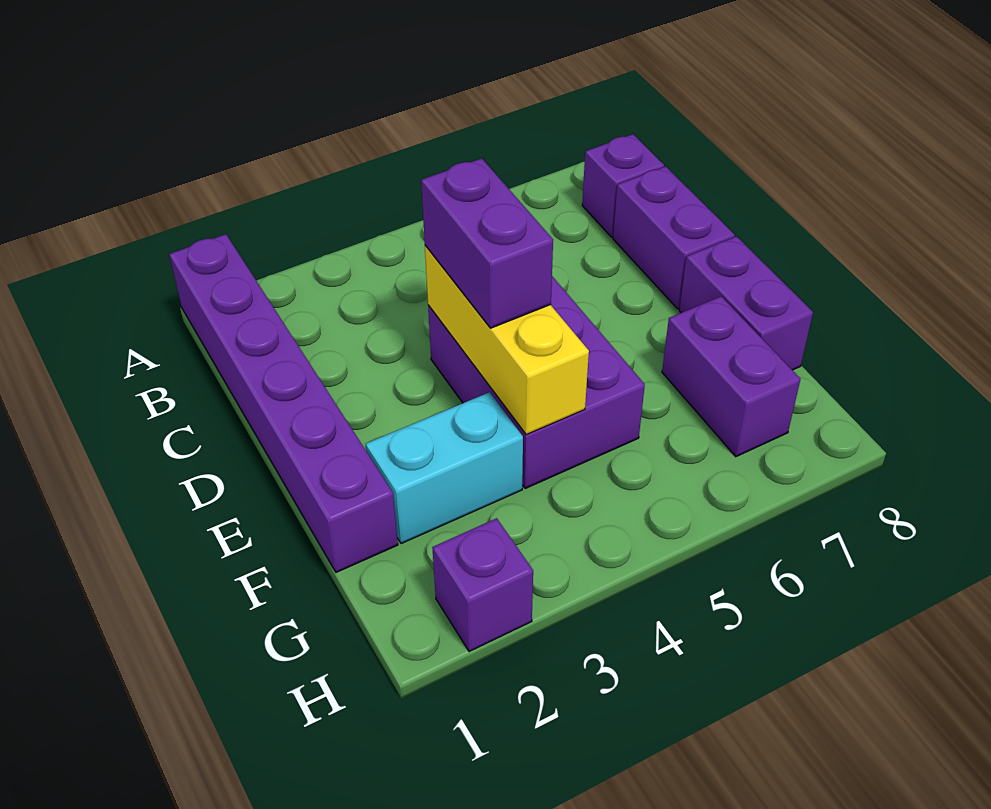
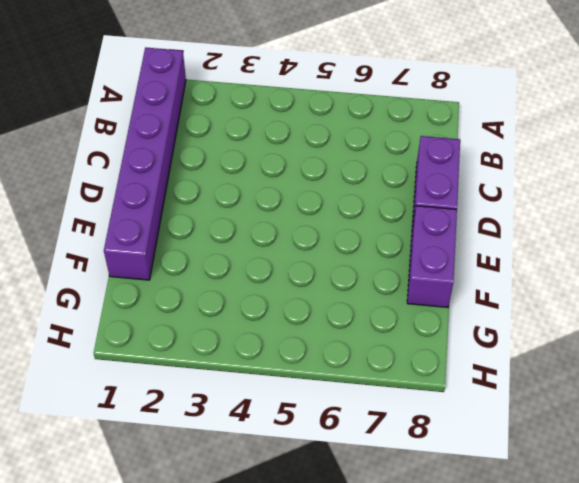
none -> purple brick B8 level 1
none -> purple brick D4:F5 level 1

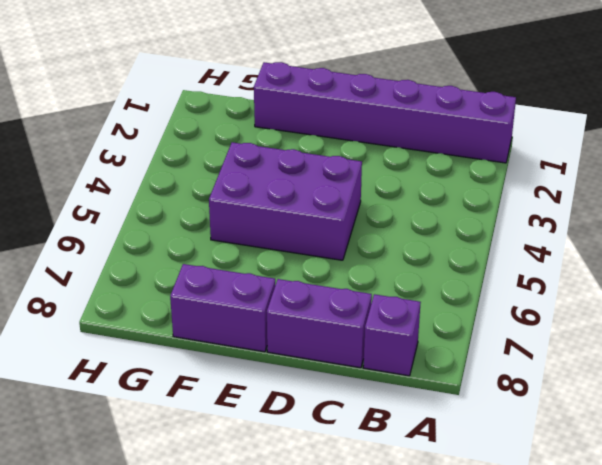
none -> cyan brick F2:F3 level 1
none -> purple brick F7:G7 level 1

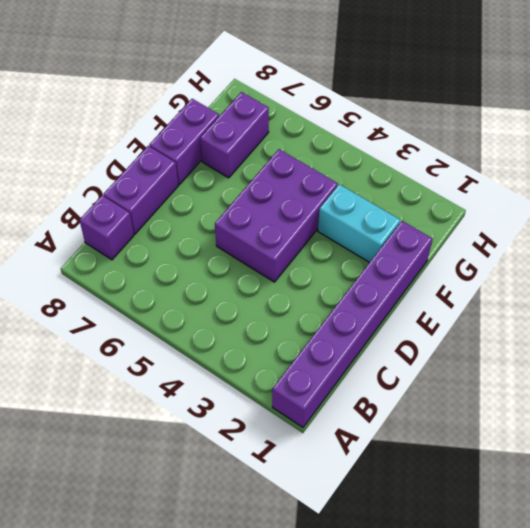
none -> purple brick H2 level 1
none -> yellow brick D4:F4 level 2

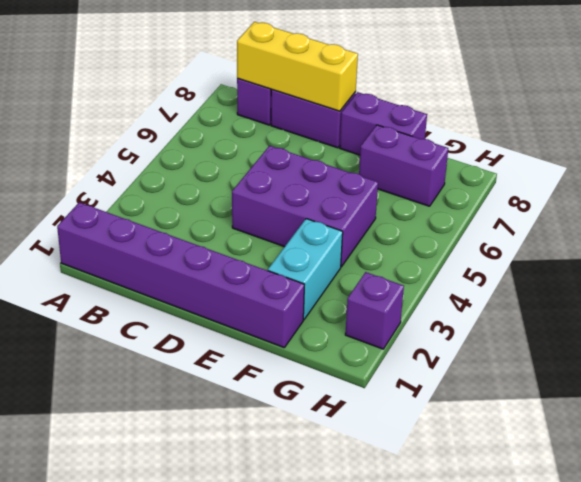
yellow brick B8:D8 level 2 -> yellow brick D4:F4 level 2
none -> purple brick D4:E4 level 3

